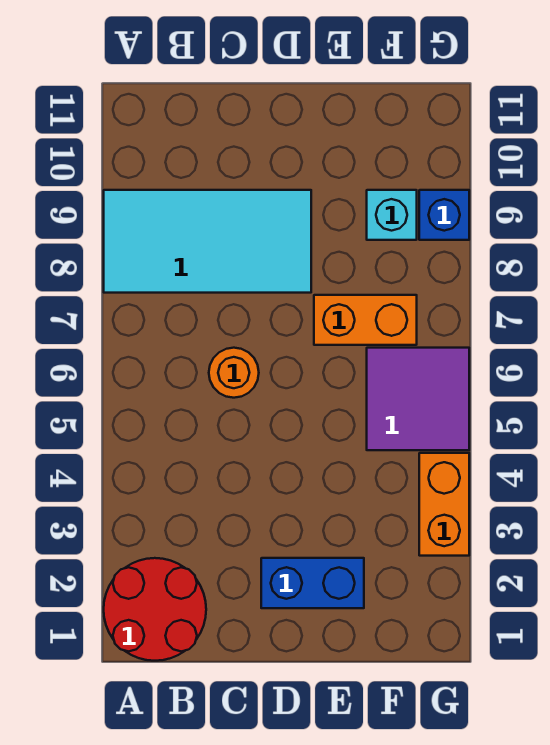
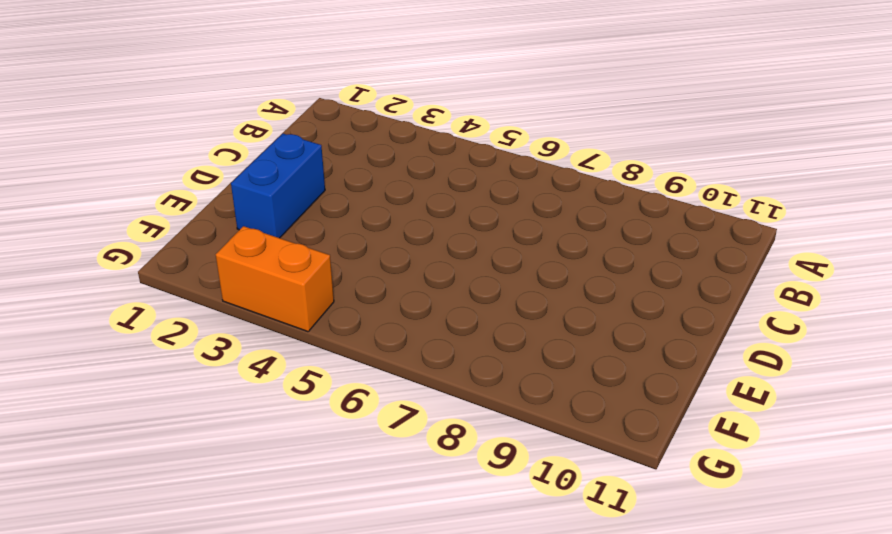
none -> red round brick A1:B2 level 1
none -> cyan tile A8:D9 level 1

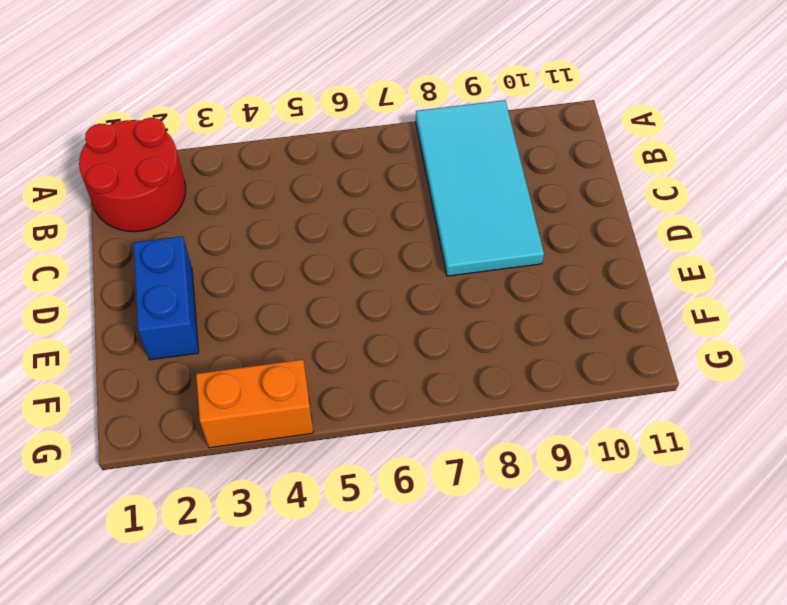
none -> orange round brick C6 level 1
none -> orange brick E7:F7 level 1

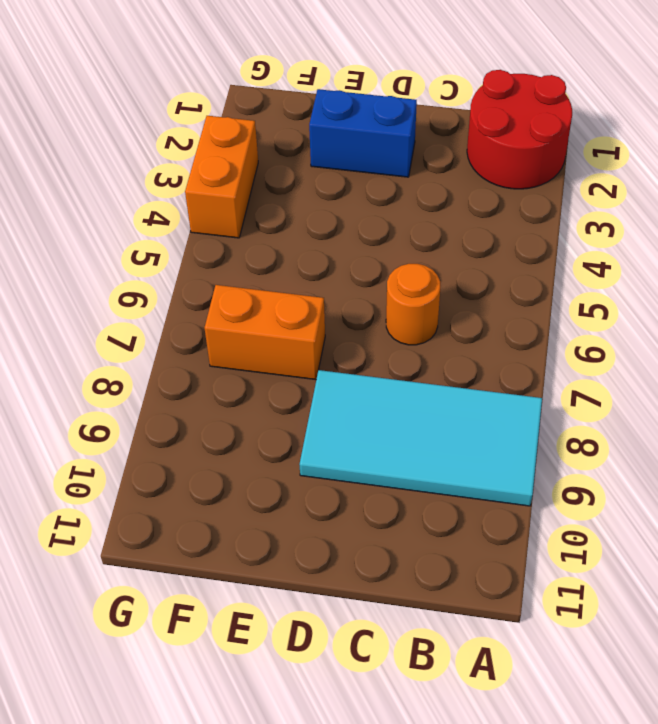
none -> purple tile F5:G6 level 1
none -> cyan brick F9 level 1

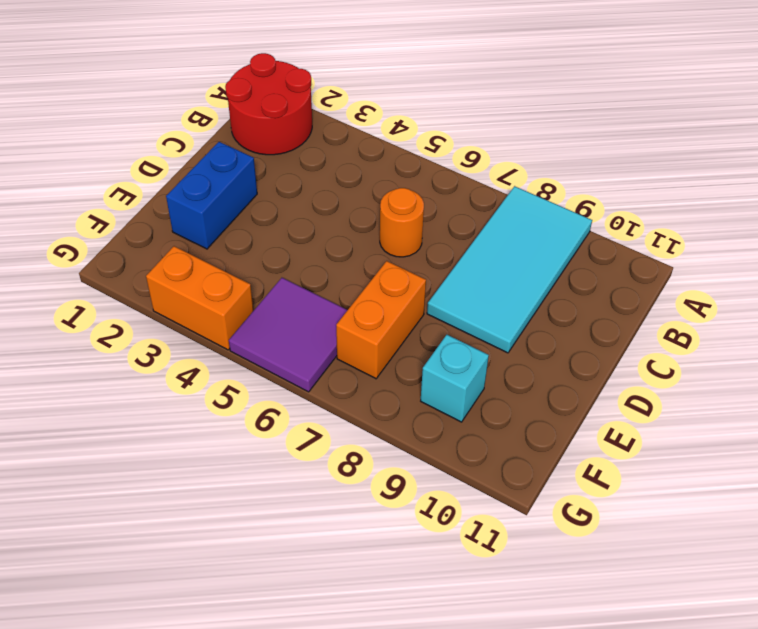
none -> blue brick G9 level 1

